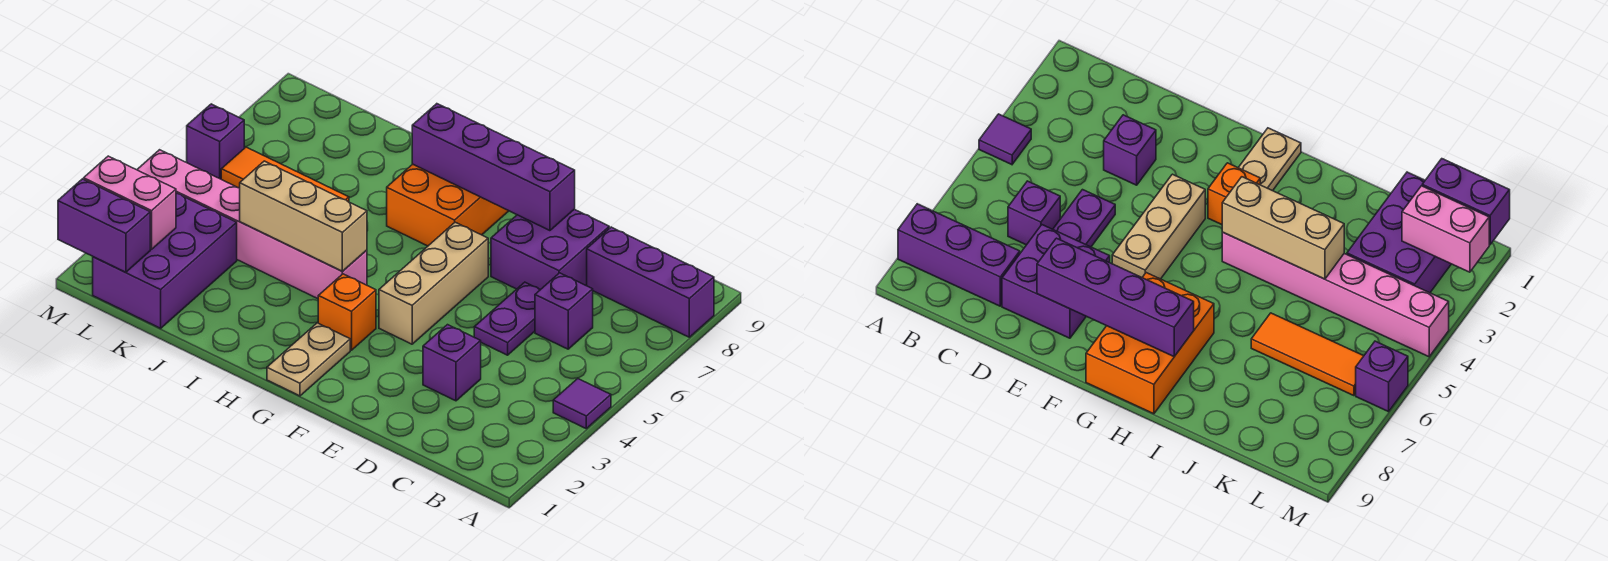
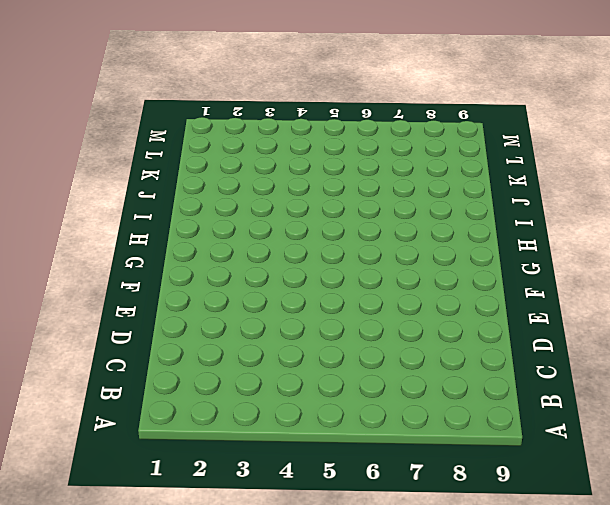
none -> purple tile A4 level 1
none -> purple brick A8:C8 level 1
none -> purple brick C6 level 1

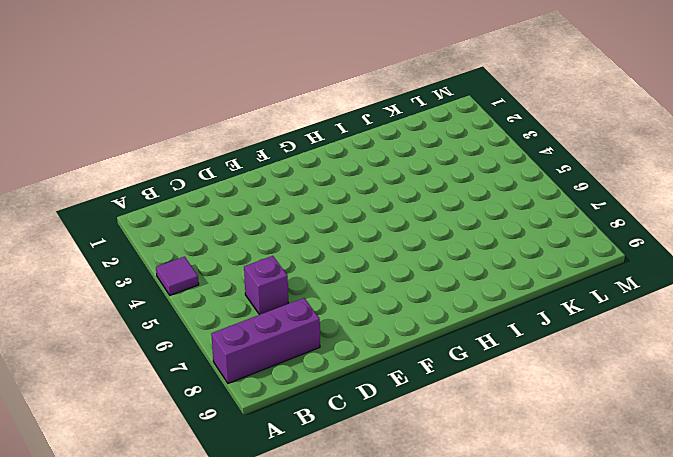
none -> purple brick D3 level 1
none -> purple plate D5:D6 level 1
none -> purple brick D7:E8 level 1

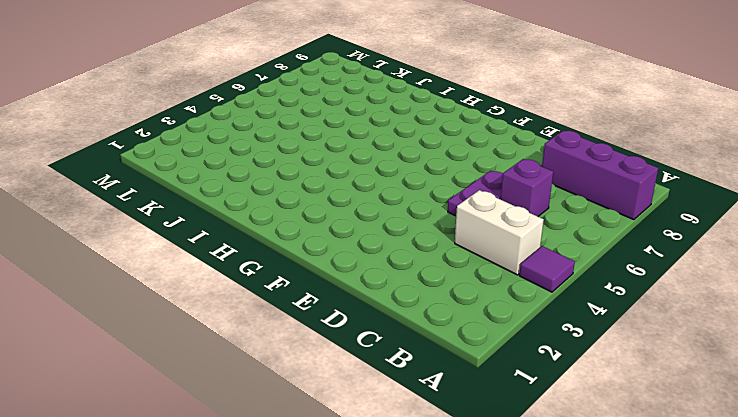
white brick B4:C4 level 1 -> none
none -> purple brick D3 level 1
none -> purple brick D7:E8 level 1
none -> tan brick F4:F6 level 1

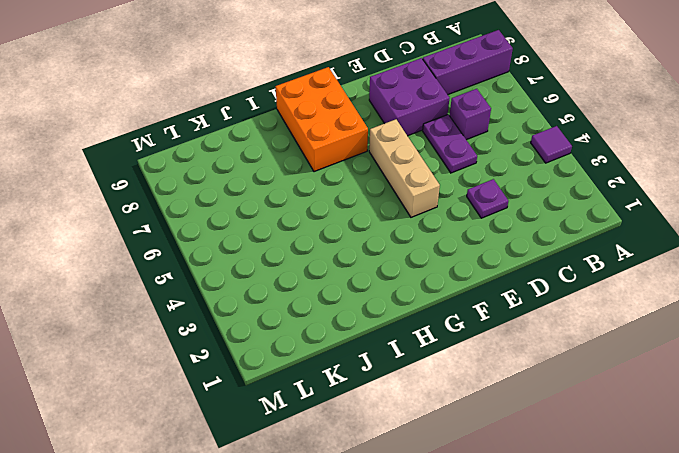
purple plate D3 level 1 -> purple brick D3 level 1
none -> tan plate G1:G2 level 1
none -> orange brick G3 level 1
none -> pink brick H4:M4 level 1

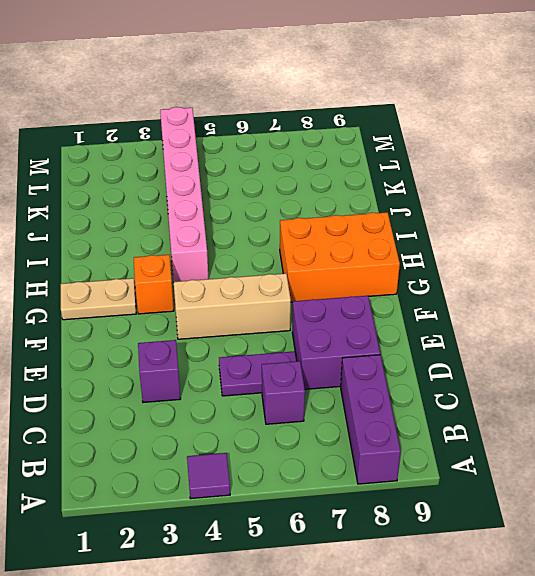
none -> orange tile J6:L6 level 1
none -> purple brick K1:L3 level 1
none -> purple brick M6 level 1

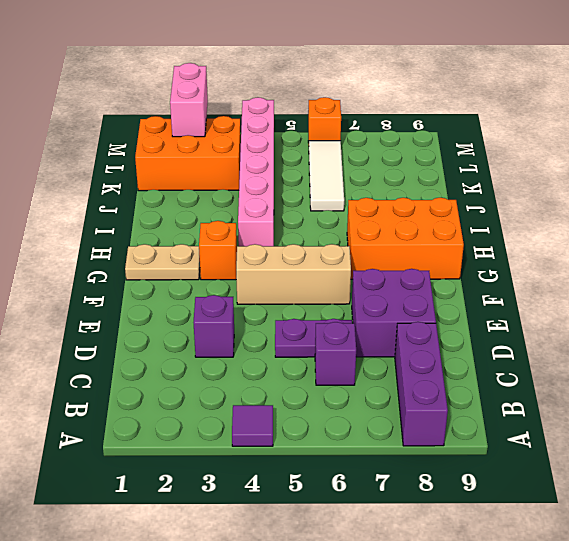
white tile J6:L6 level 1 -> orange tile J6:L6 level 1
orange brick K1:L3 level 1 -> purple brick K1:L3 level 1
orange brick M6 level 1 -> purple brick M6 level 1
none -> purple brick E8:H8 level 2
none -> tan brick H4:J4 level 2
none -> purple brick L1:M1 level 2

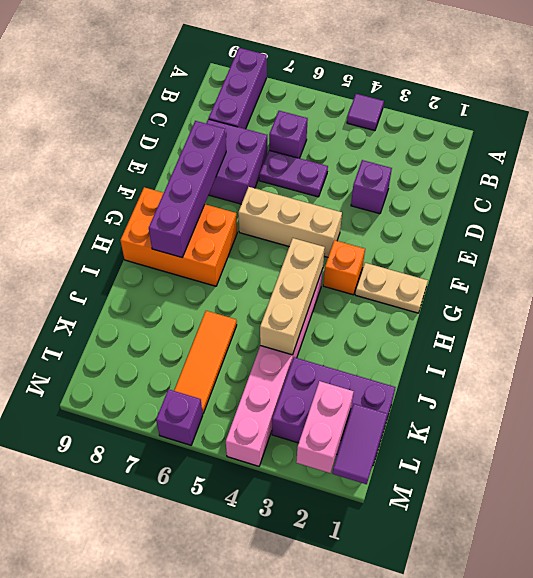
purple tile L1:M1 level 2 -> purple brick L1:M1 level 2

